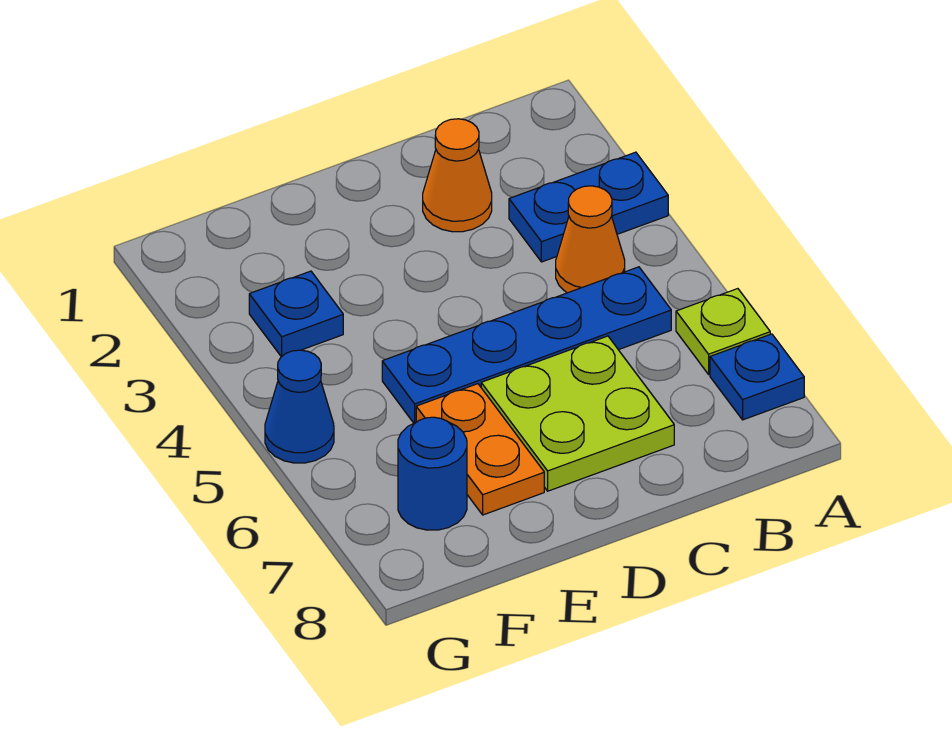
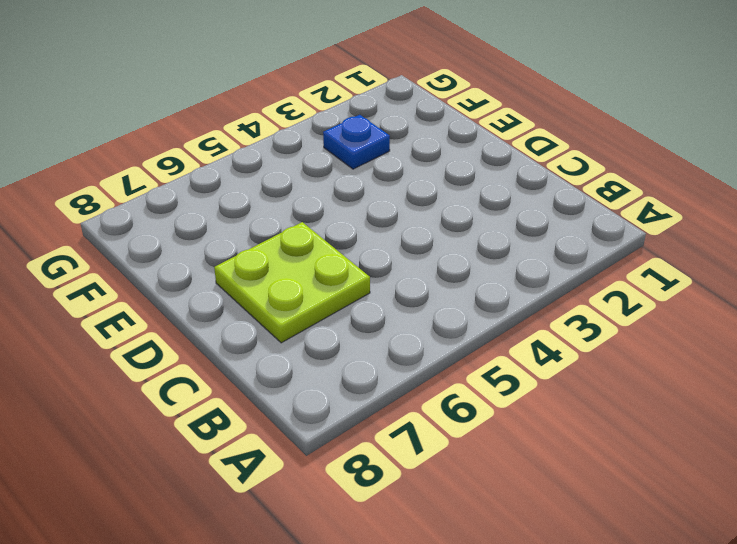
none -> blue plate A3:B3 level 1
none -> lime plate A6 level 1

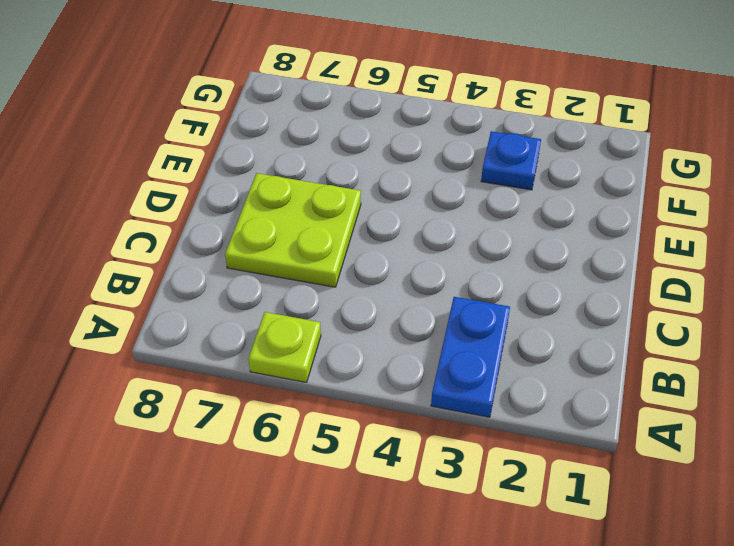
none -> blue plate A7 level 1
none -> orange cone B4 level 1

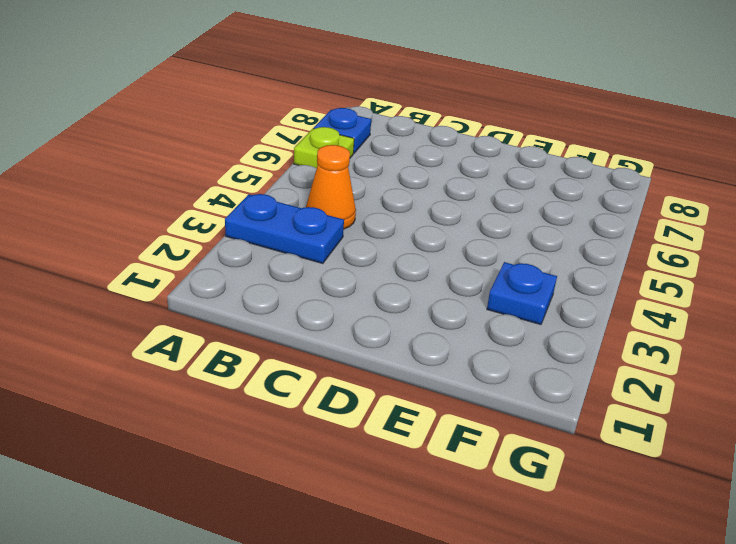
none -> blue plate B5:E5 level 1
none -> orange cone C2 level 1

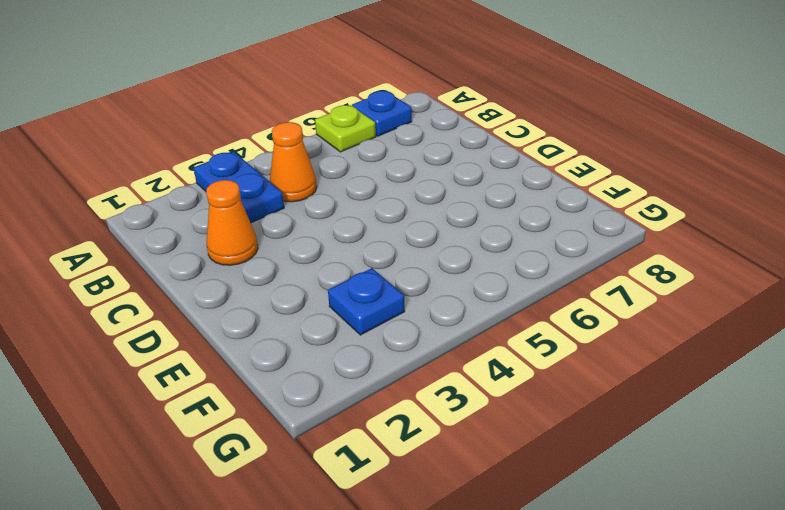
none -> blue plate B5:E5 level 1
none -> lime plate C6:D7 level 1

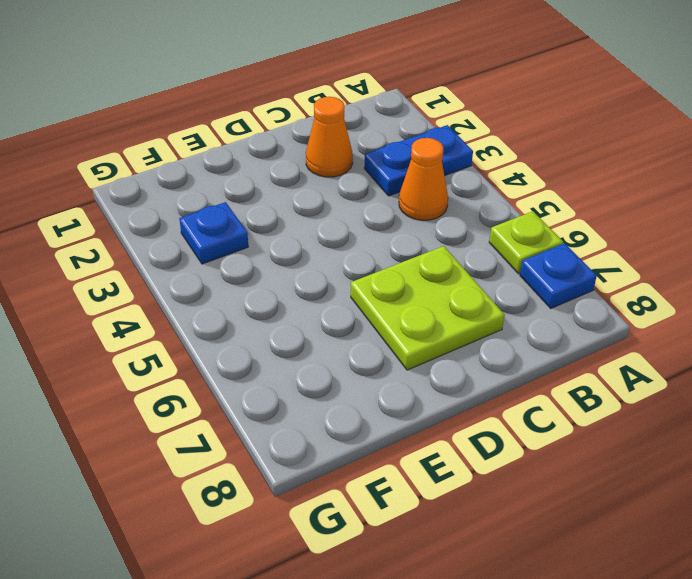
none -> blue plate B5:E5 level 1
none -> orange plate E6:E7 level 1

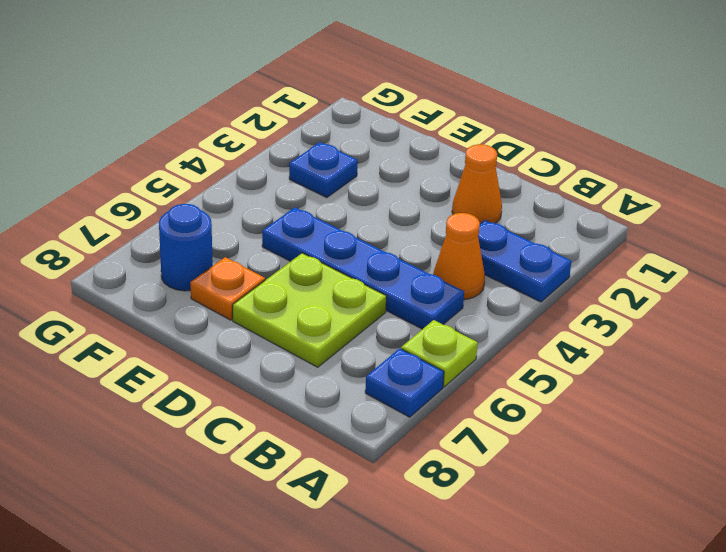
orange plate E7 level 1 -> orange plate E6:E7 level 1
none -> blue cone G5 level 1

